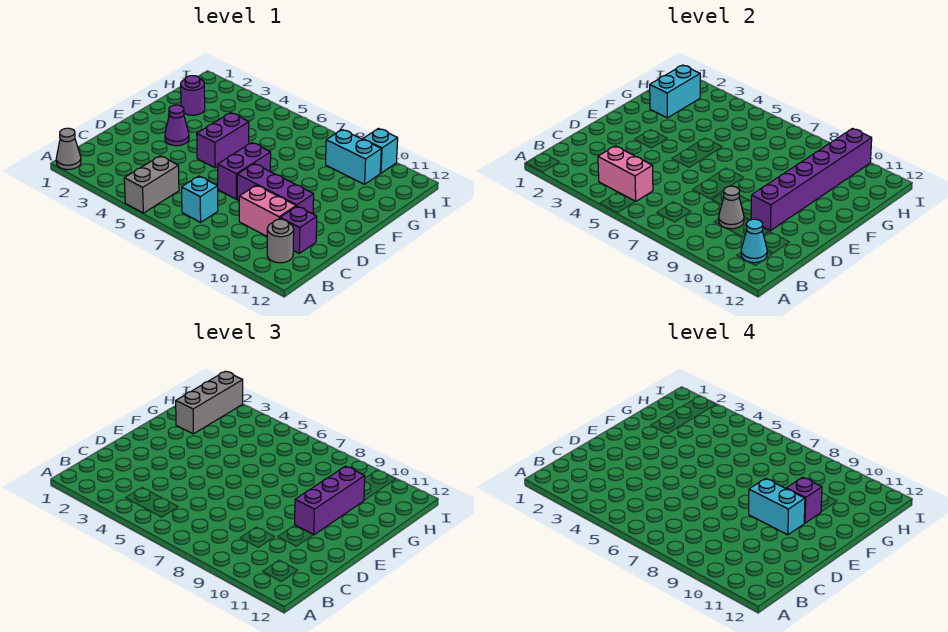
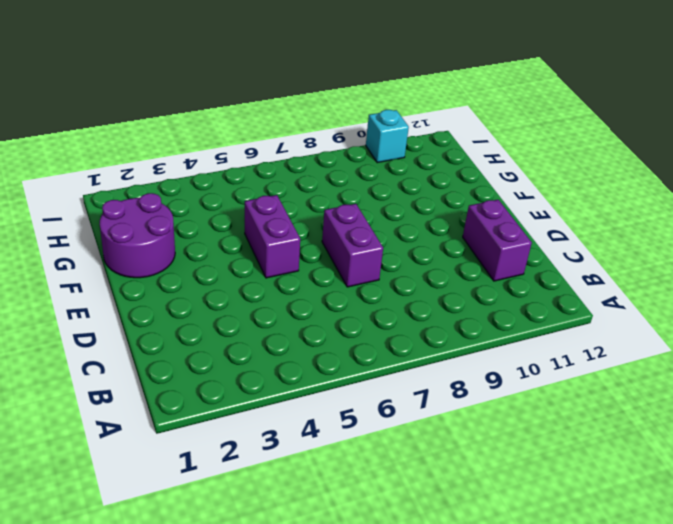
purple brick C11:D11 level 1 -> purple brick C11 level 1
purple round brick F1:G2 level 1 -> purple round brick G2 level 1
none -> grey cone A1 level 1
none -> grey brick A5:B5 level 1
none -> cyan brick B7 level 1

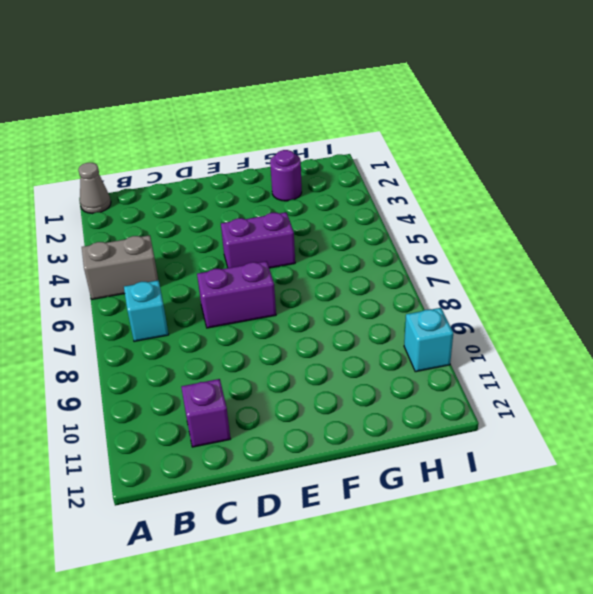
none -> grey round brick B11 level 1
none -> pink brick C9:C10 level 1
none -> purple brick D8:D10 level 1

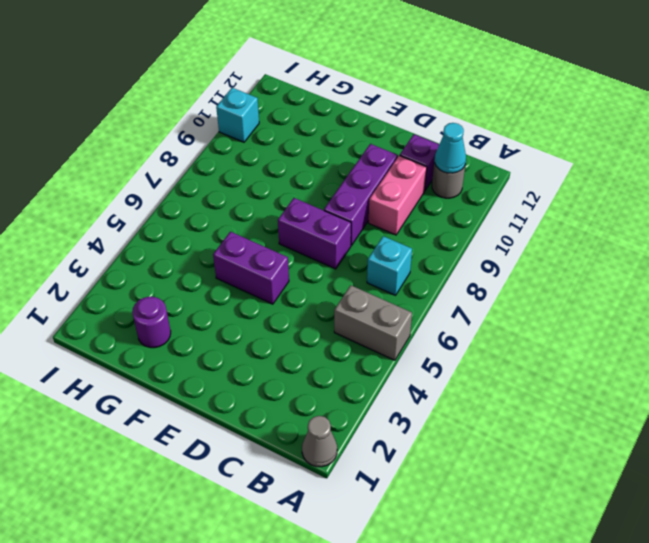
none -> purple cone E3 level 1
none -> cyan brick H9:H10 level 1
none -> pink brick B4:B5 level 2

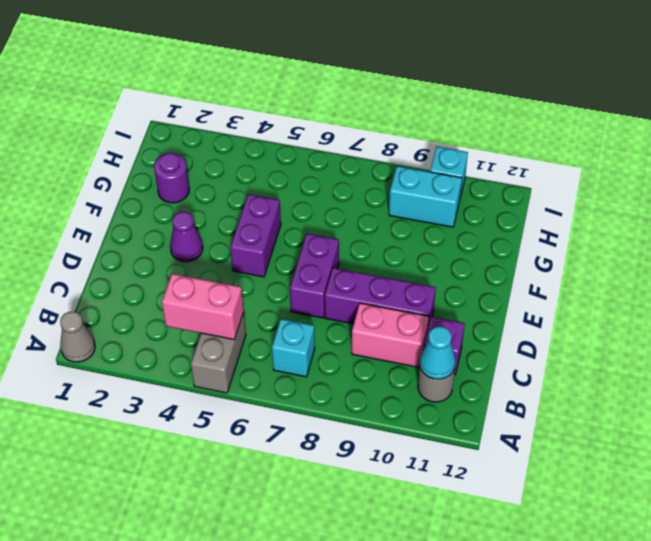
none -> grey cone C9 level 2
none -> purple brick D10:I10 level 2
none -> cyan brick G2:H2 level 2

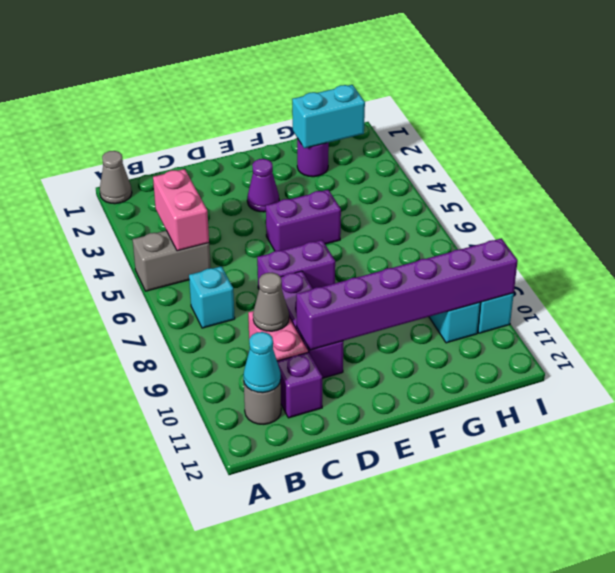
none -> purple brick E10:G10 level 3
none -> grey brick G2:I2 level 3
none -> cyan brick E9:E10 level 4

